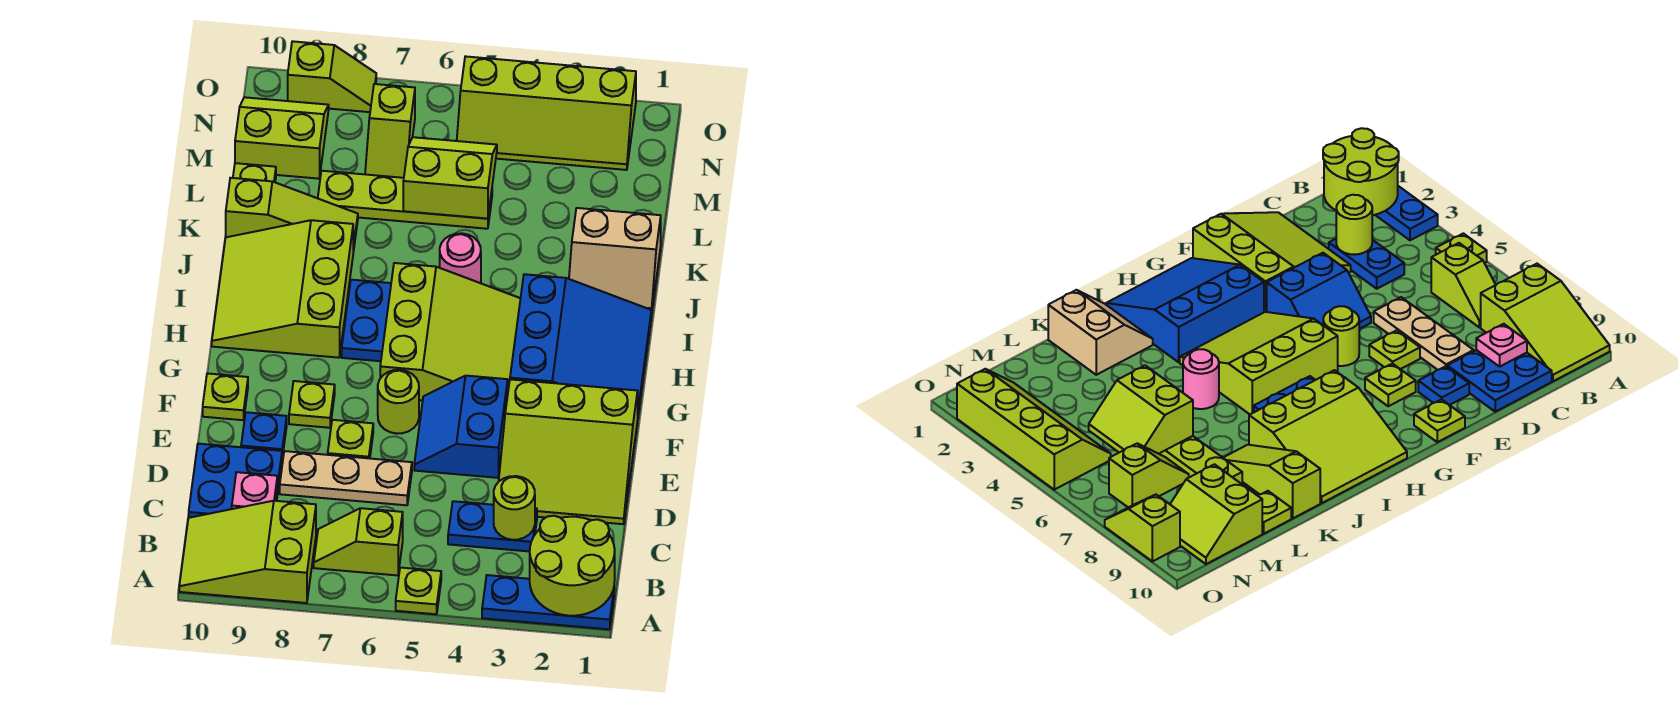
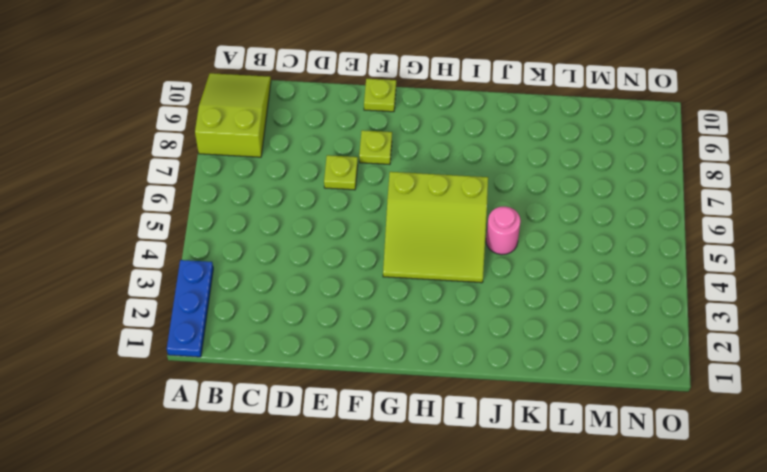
none -> lime plate A5 level 1
none -> lime slope B6:B7 level 1 top 6
none -> blue plate C3:C4 level 1
none -> blue plate C9:D10 level 1

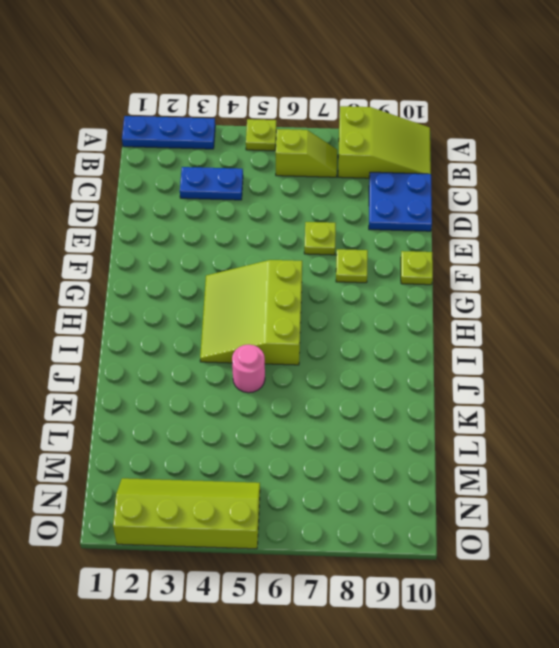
none -> lime slope D1:F3 level 1 top F
none -> tan plate D6:D8 level 1
none -> blue slope E4:F5 level 1 top 4
none -> blue plate E9 level 1

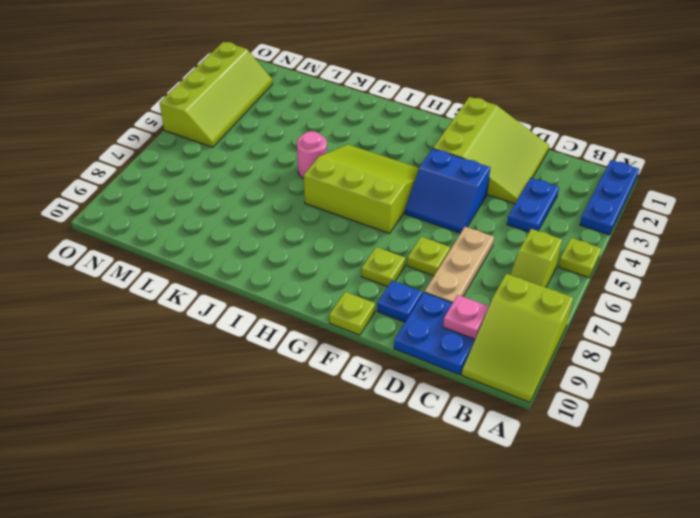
none -> lime round brick F6 level 1
none -> blue slope G1:I3 level 1 top 3
none -> blue plate H7:I7 level 1
none -> lime slope H8:J10 level 1 top 8

